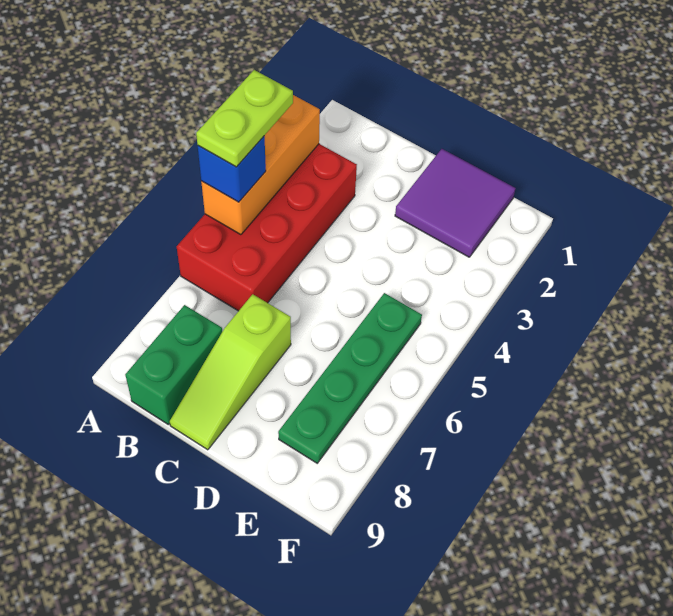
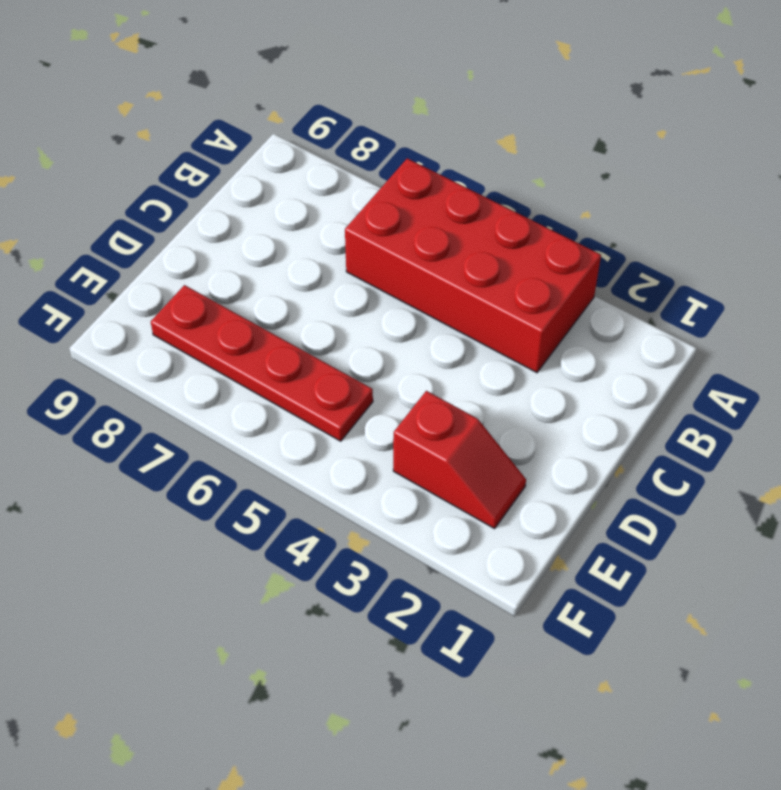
red slope E2:E3 level 1 top 3 -> purple tile D1:E2 level 1
red plate E5:E8 level 1 -> green plate E5:E8 level 1
none -> green brick B8:B9 level 1
none -> lime slope C7:C9 level 1 top 7

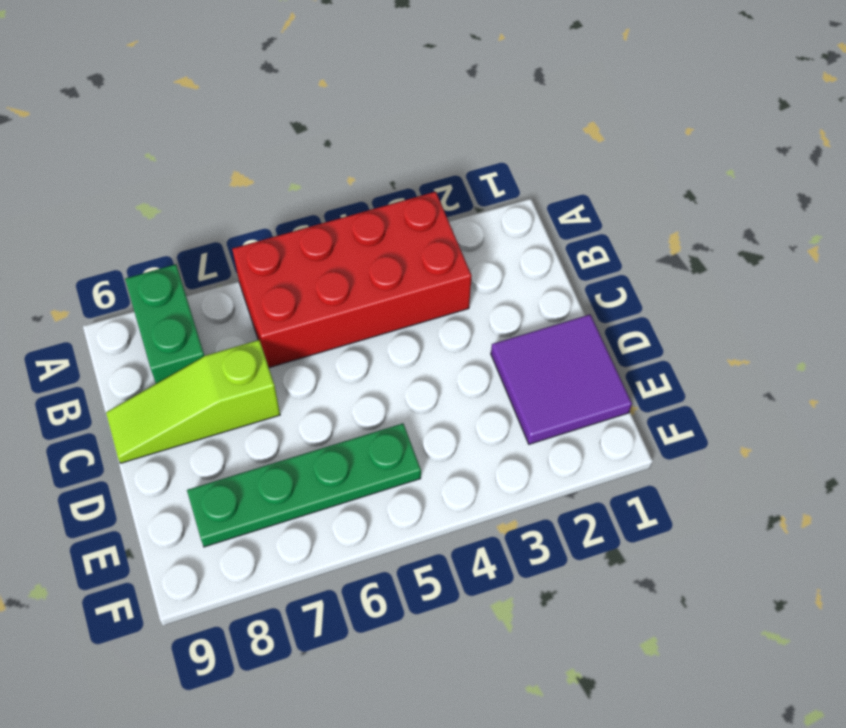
green brick A8:B8 level 1 -> green brick B8:B9 level 1
none -> orange brick A3:A5 level 2
none -> blue brick A5 level 3

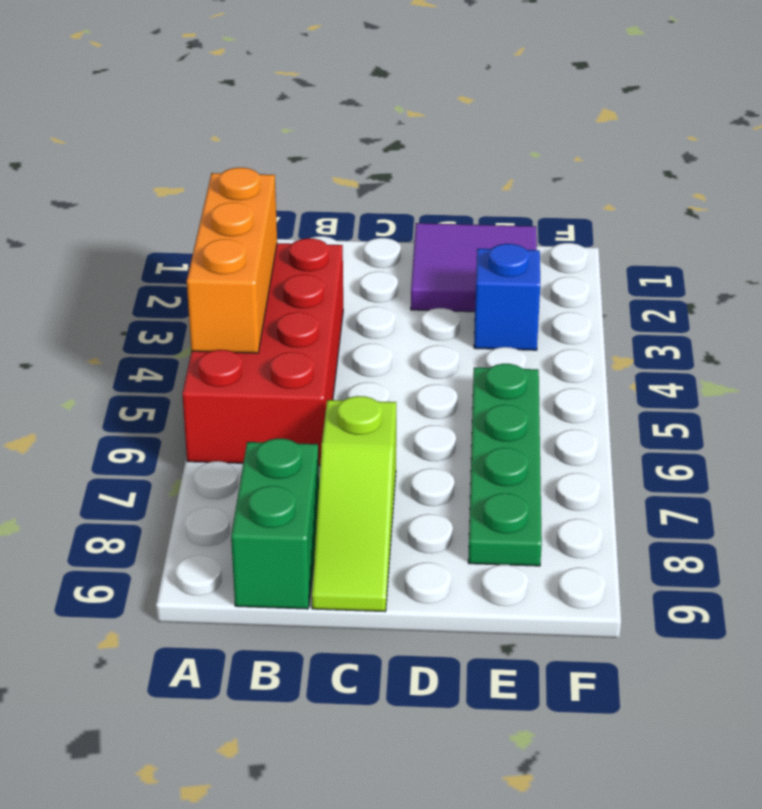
blue brick E3 level 1 -> blue brick A5 level 3
none -> lime plate A4:A5 level 4

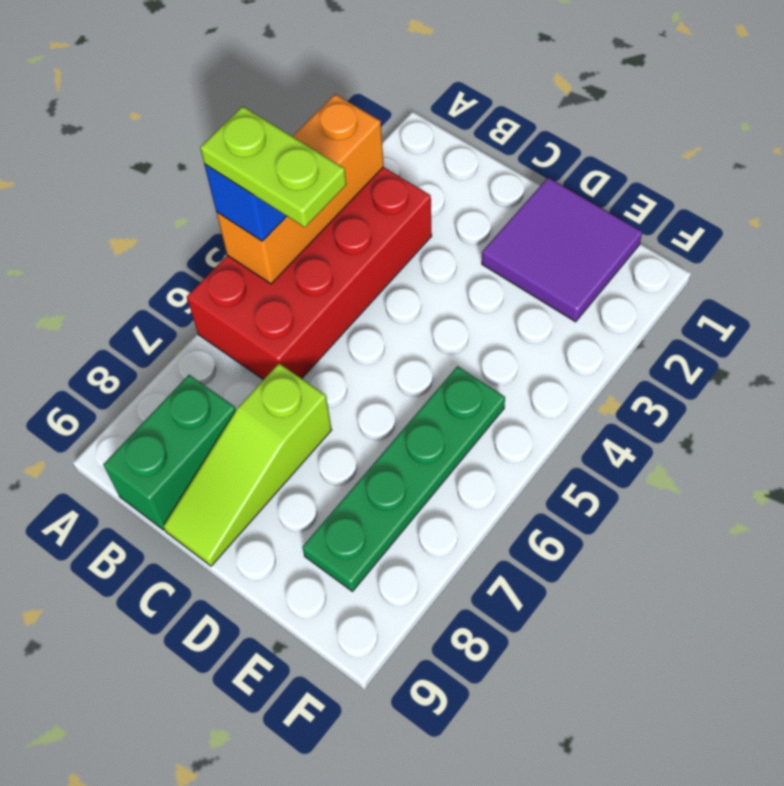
lime plate A5:B5 level 4 -> lime plate A4:A5 level 4

